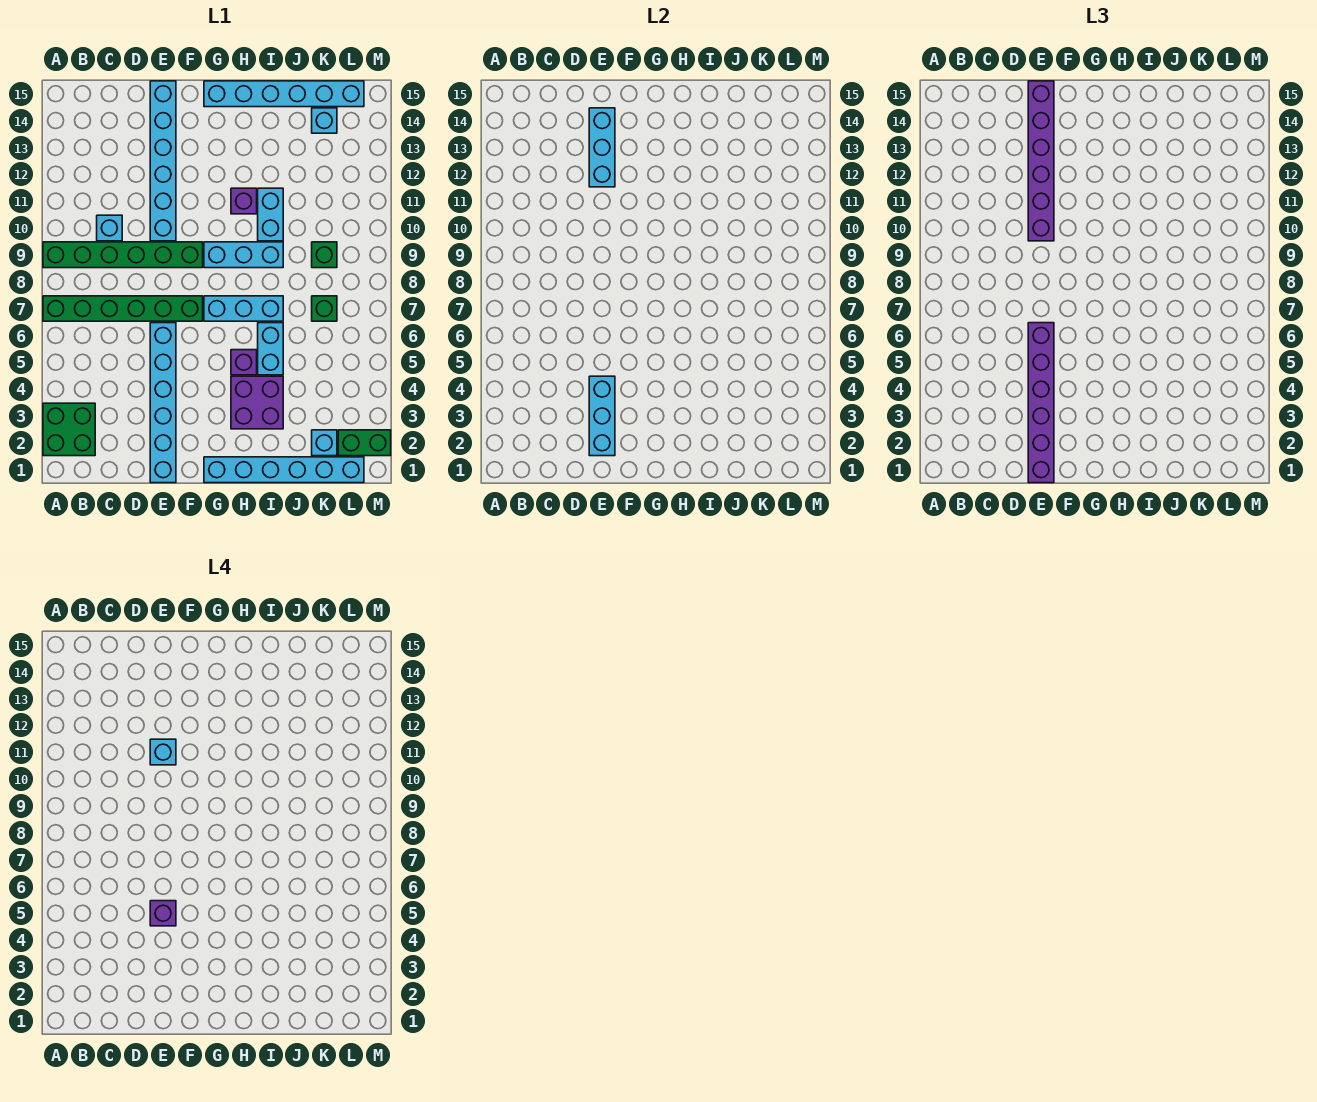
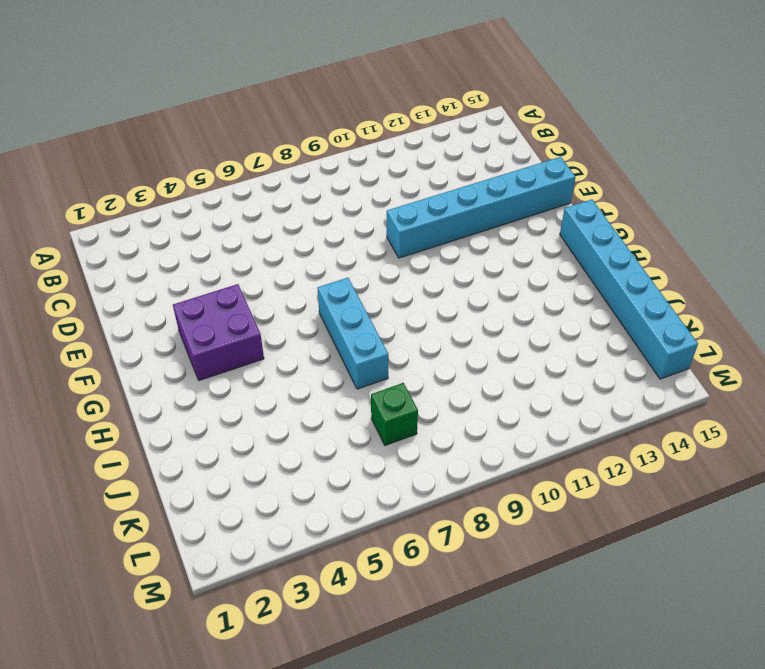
purple brick F3:G4 level 1 -> purple brick H3:I4 level 1
none -> green brick A2:B3 level 1
none -> green brick A7:F7 level 1
none -> green brick A9:F9 level 1

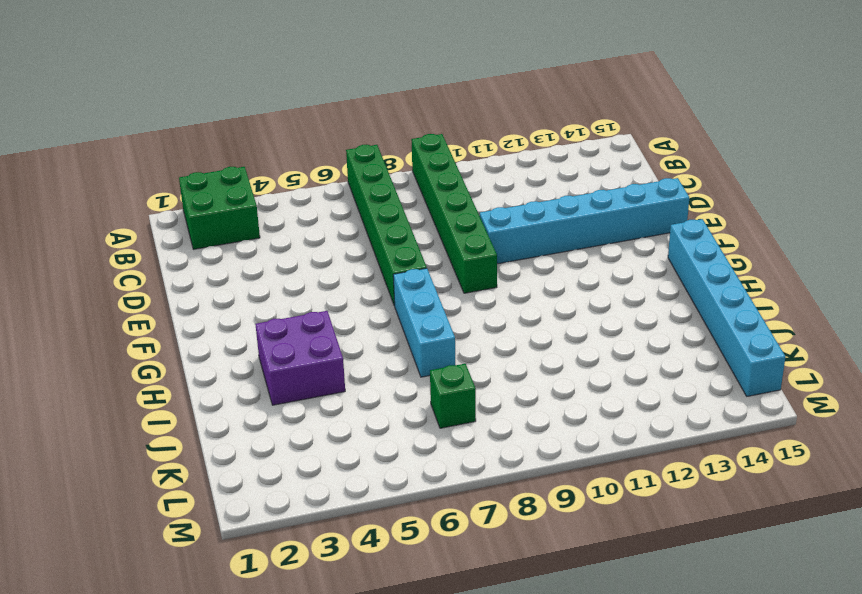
none -> cyan brick C10 level 1
none -> cyan brick E1:E6 level 1
none -> cyan brick G1:L1 level 1

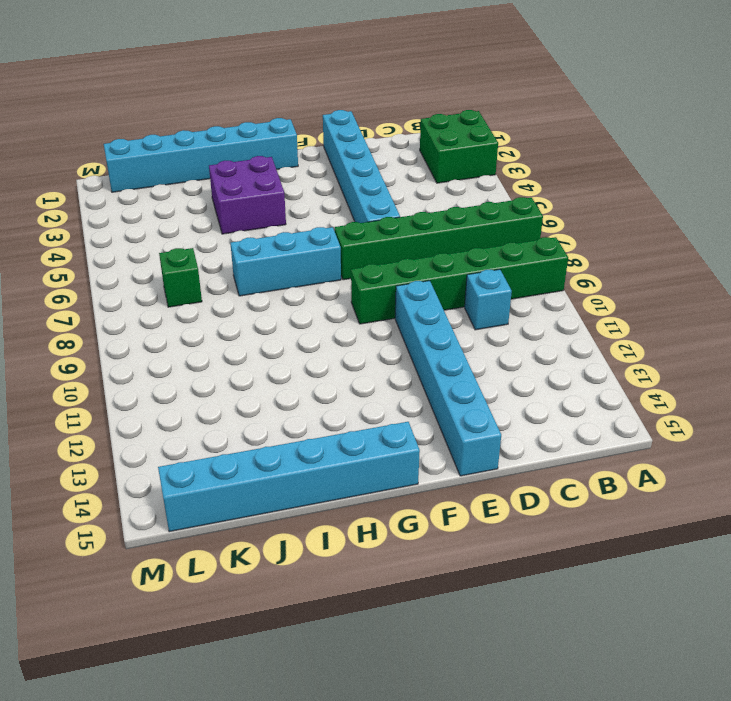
none -> cyan brick G9:I9 level 1
none -> purple brick H5 level 1
none -> purple brick H11 level 1

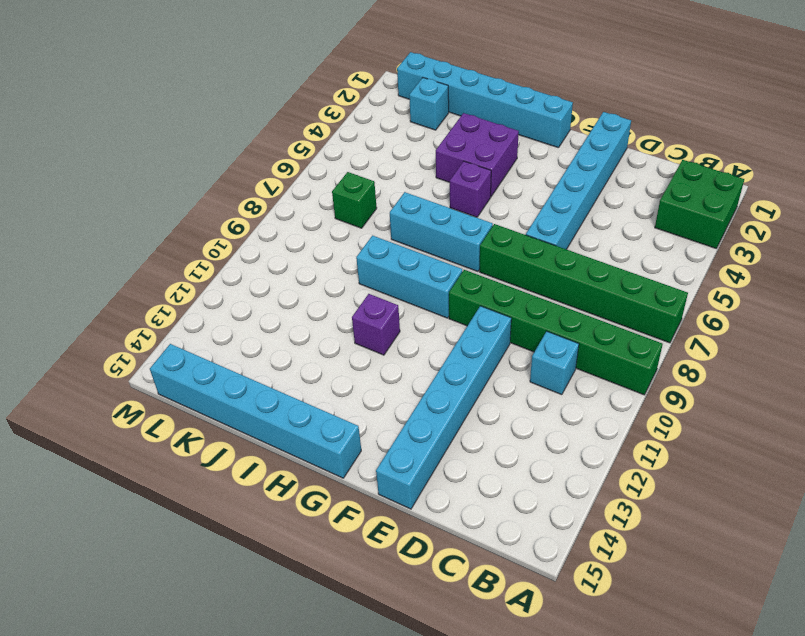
none -> cyan brick I5:I6 level 1
none -> cyan brick I10:I11 level 1
none -> green brick K9 level 1

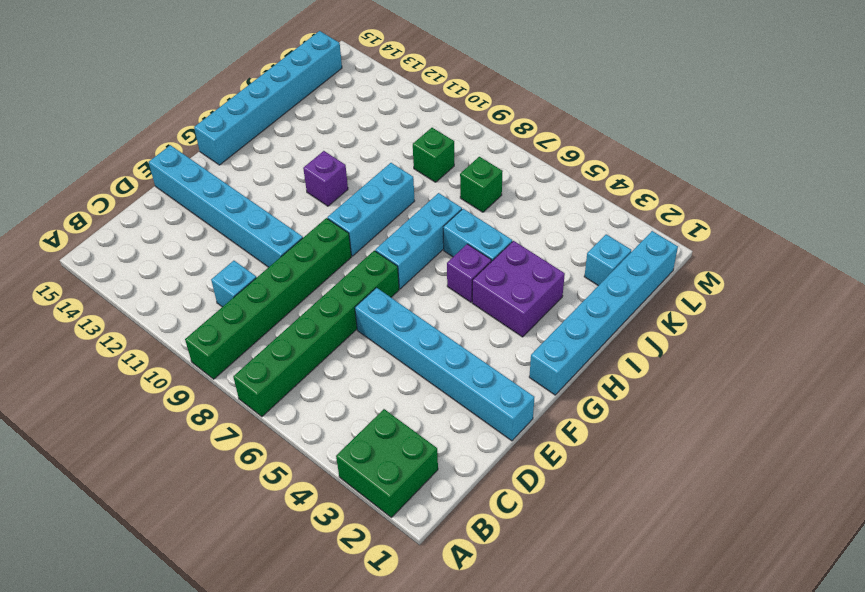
none -> cyan brick I10:I11 level 1
none -> cyan brick K14 level 1
none -> green brick L2:M2 level 1

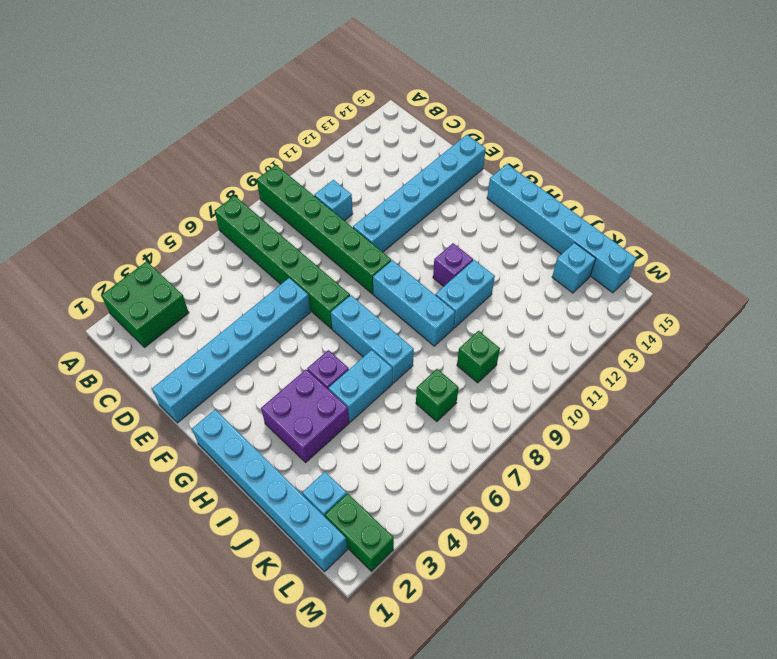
none -> cyan brick E2:E4 level 2
none -> cyan brick E12:E14 level 2
none -> purple brick E1:E6 level 3

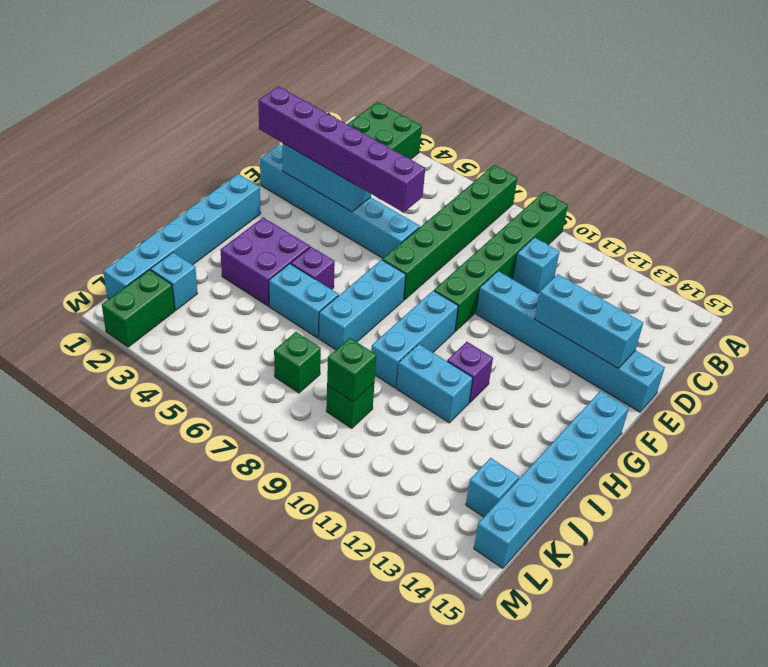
green brick K9 level 2 -> none
none -> purple brick E10:E15 level 3
none -> purple brick E5 level 4
none -> cyan brick E11 level 4

